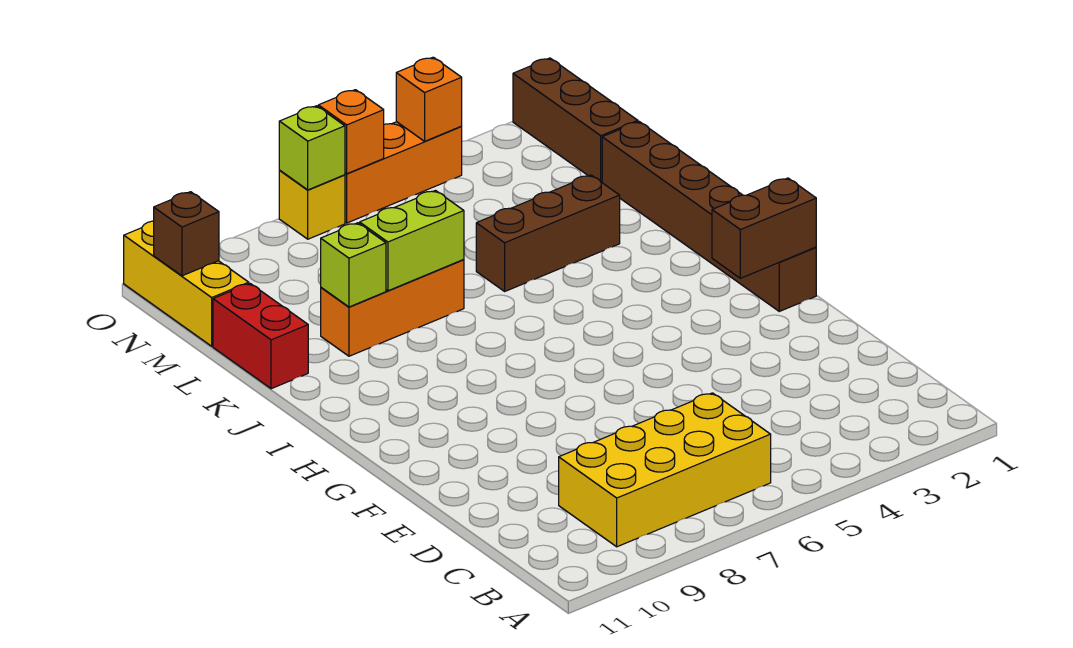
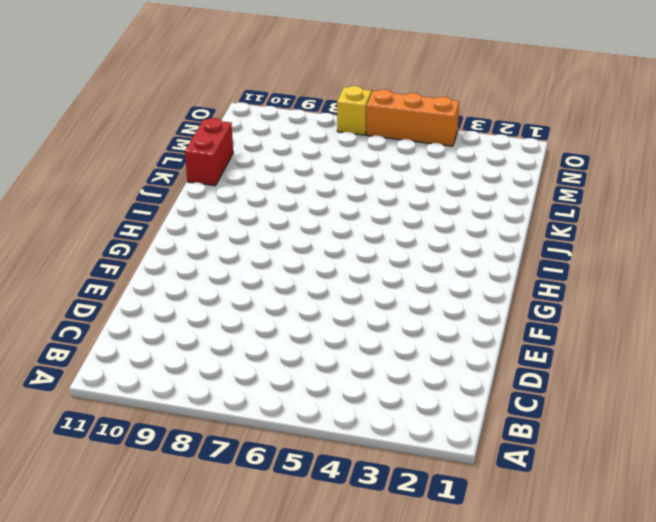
none -> yellow brick B6:C9 level 1
none -> brown brick G1:L1 level 1
none -> brown brick K3:K5 level 1

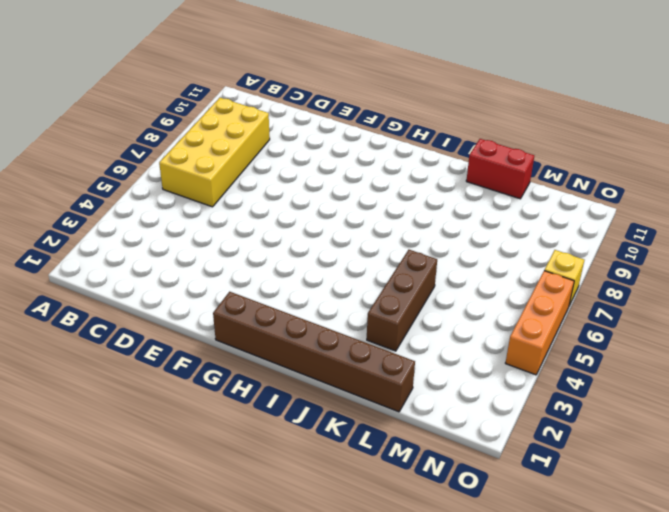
none -> orange brick K7:K9 level 1
none -> brown brick M1:O1 level 1
none -> yellow brick M11:O11 level 1

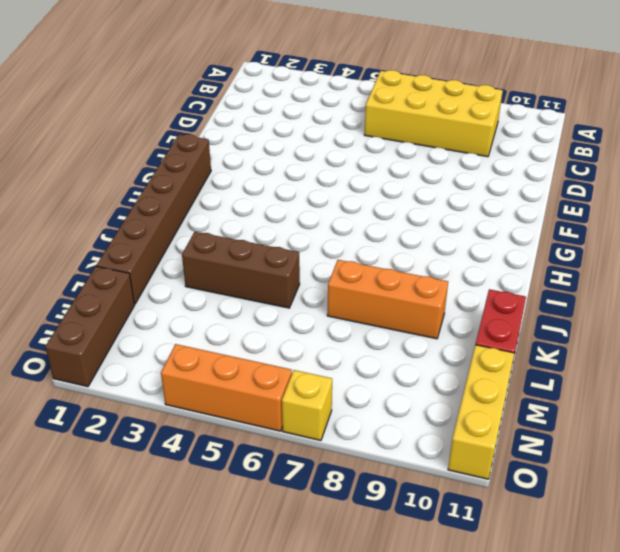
none -> brown brick G1:G2 level 2
none -> lime brick K7:K8 level 2
none -> lime brick K9 level 2

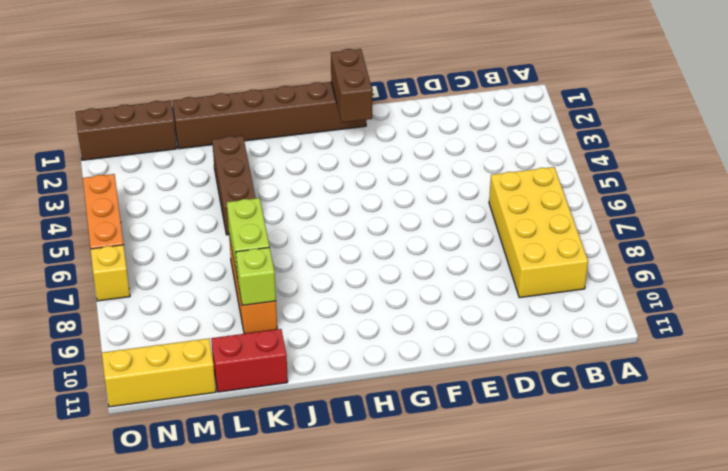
none -> brown brick N11 level 2
none -> orange brick O4 level 2
none -> orange brick O6 level 2

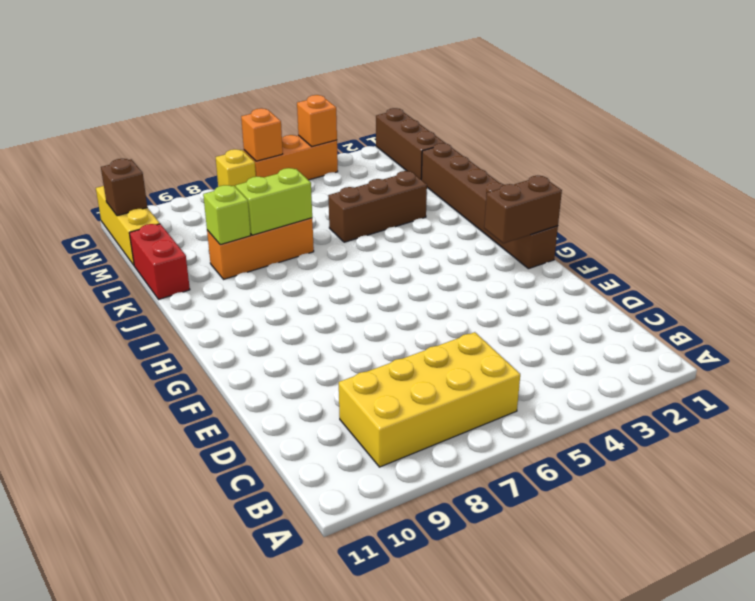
none -> lime brick O7 level 2

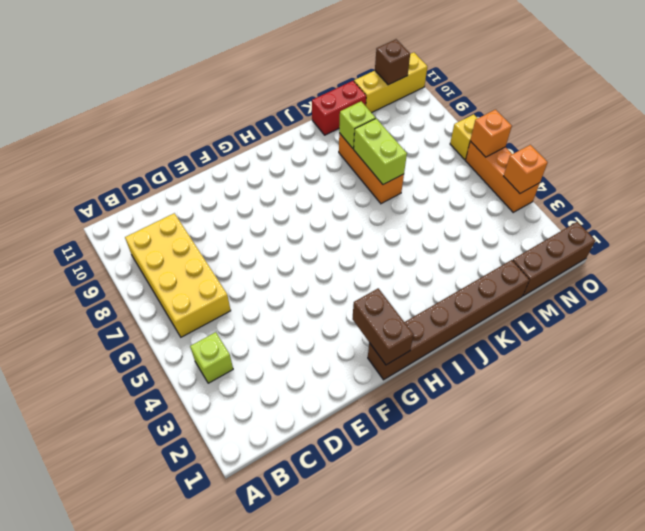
lime brick B4 level 1 -> lime brick O7 level 2
none -> brown brick K3:K5 level 1

